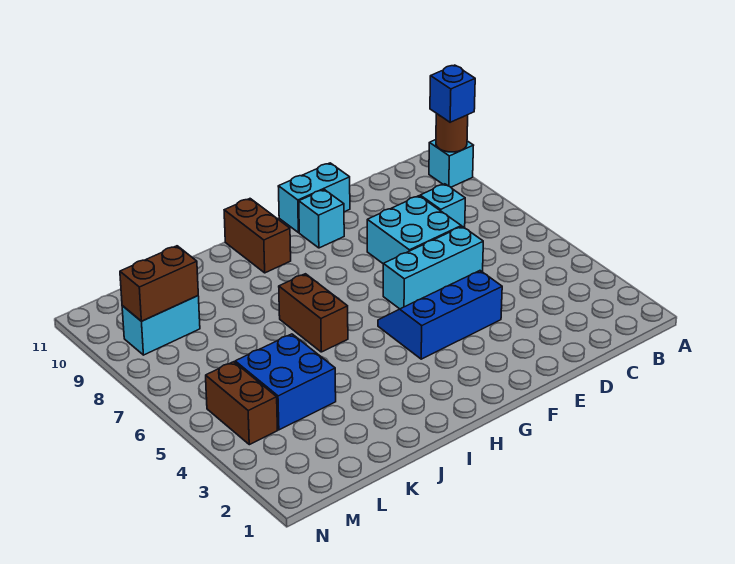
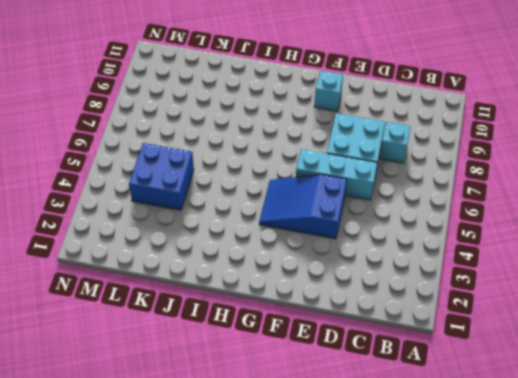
blue slope E4:G5 level 1 top E -> blue slope E4:G5 level 1 top 4
none -> cyan brick A10 level 1
none -> cyan brick E11:F11 level 1
none -> brown brick H10:H11 level 1

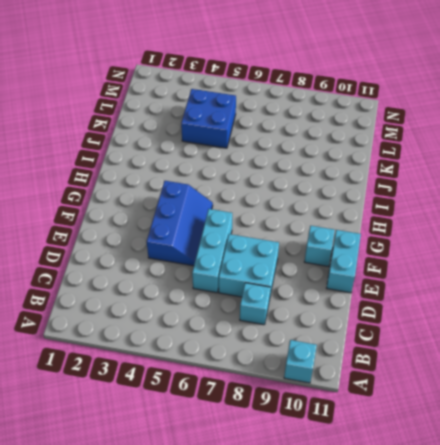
none -> brown brick H10:H11 level 1
none -> brown brick I6:I7 level 1
none -> cyan brick L9:M9 level 1

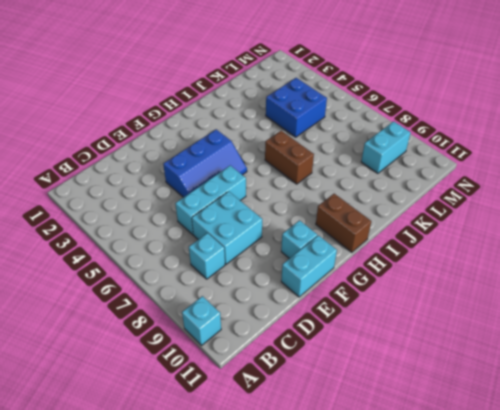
none -> brown brick M4:M5 level 1
none -> brown round brick A10 level 2
none -> brown brick L9:M9 level 2

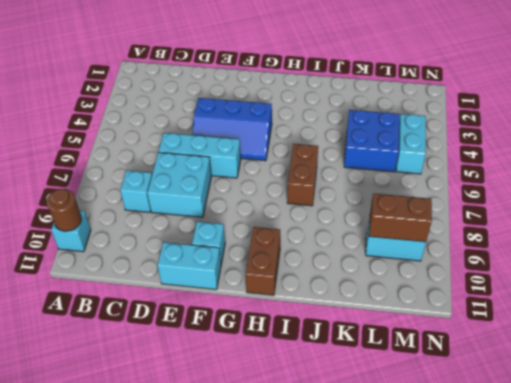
cyan brick M4:M5 level 1 -> brown brick M4:M5 level 1
none -> blue brick A10 level 3

